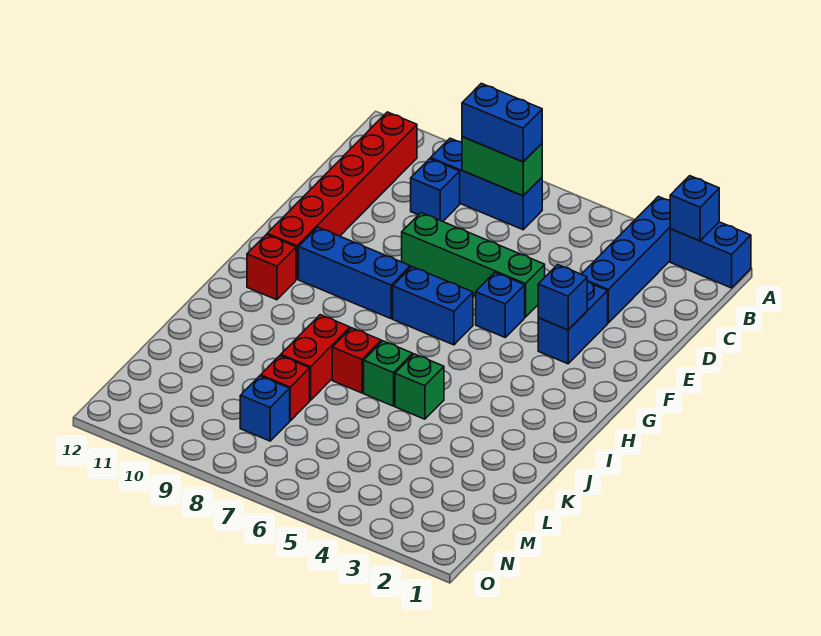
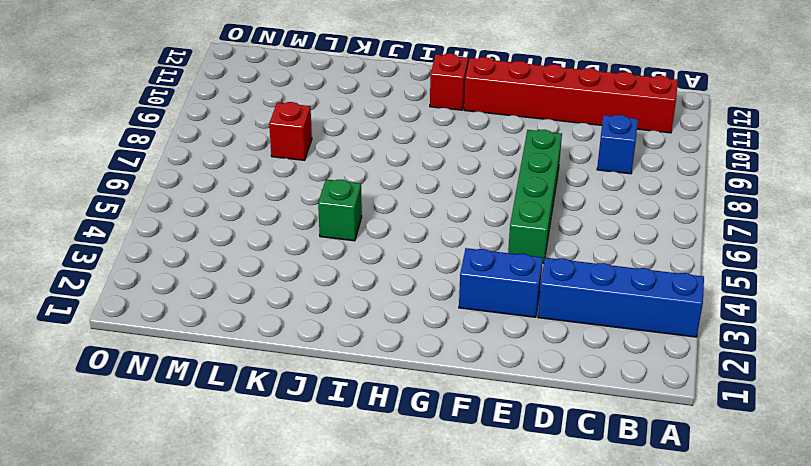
none -> blue brick A1:A2 level 1
none -> blue brick B7:B9 level 1
none -> blue brick F5 level 1

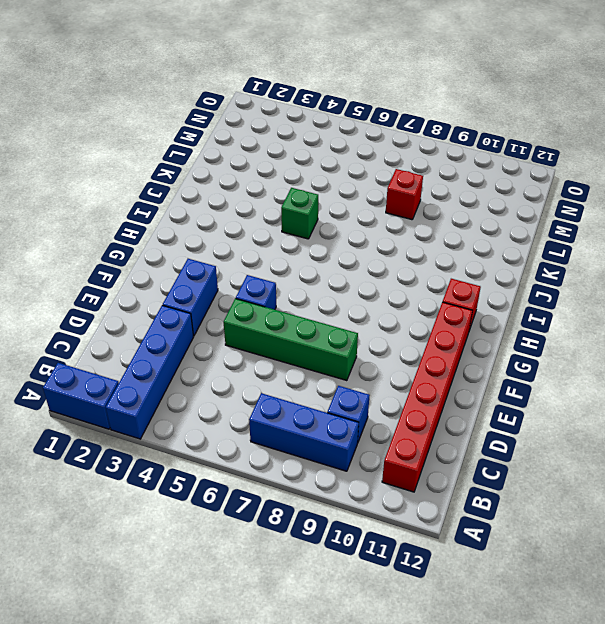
none -> blue brick G6:G7 level 1
none -> blue brick G8:G10 level 1
none -> green brick J6 level 1

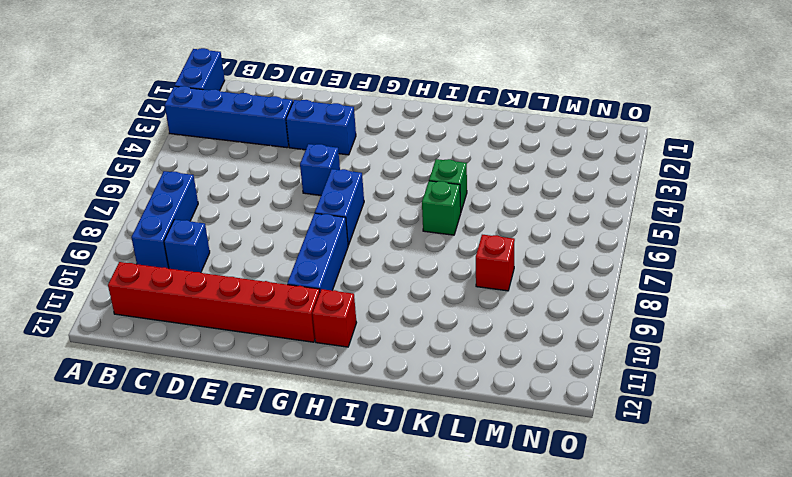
none -> green brick E5:E8 level 1
none -> red brick J7 level 1
none -> red brick J8:K8 level 1

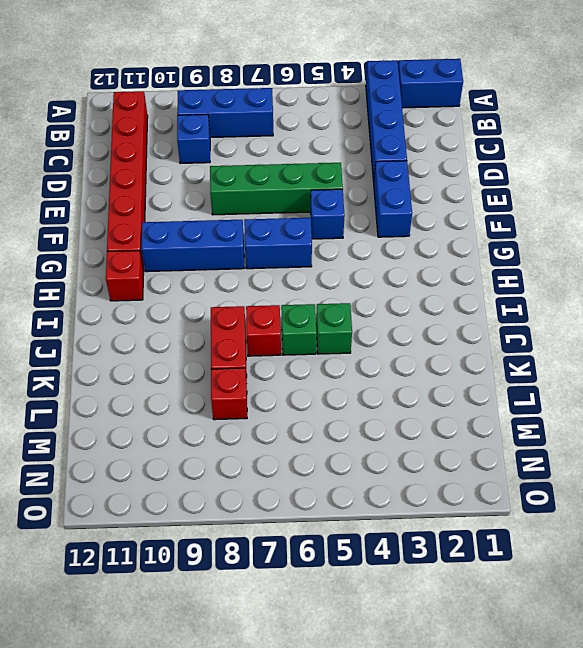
none -> blue brick M8 level 1
none -> blue brick A2 level 2
none -> green brick B7:B8 level 2

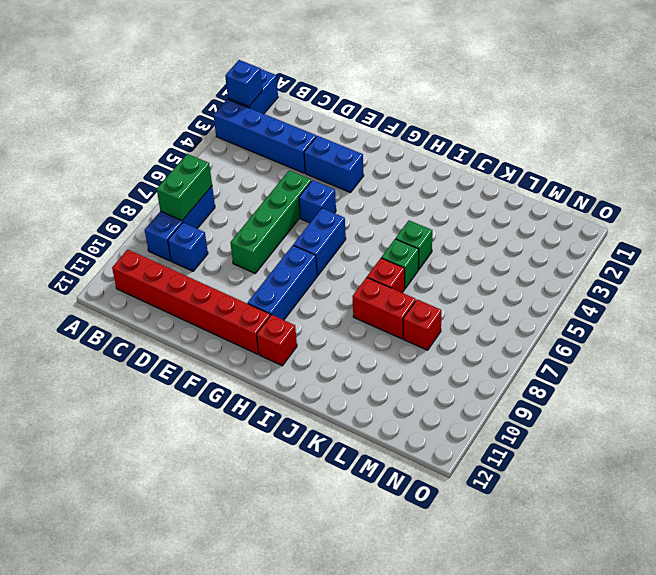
none -> blue brick M8 level 1
none -> blue brick F3 level 2
none -> blue brick B7:B8 level 3

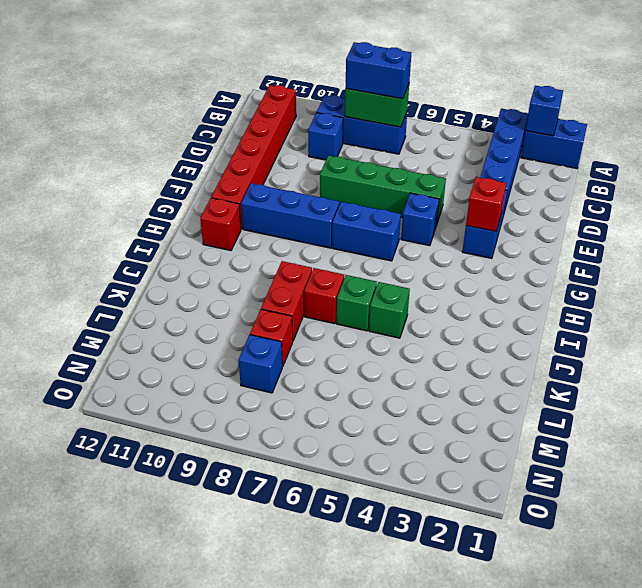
red brick F3 level 2 -> blue brick F3 level 2

